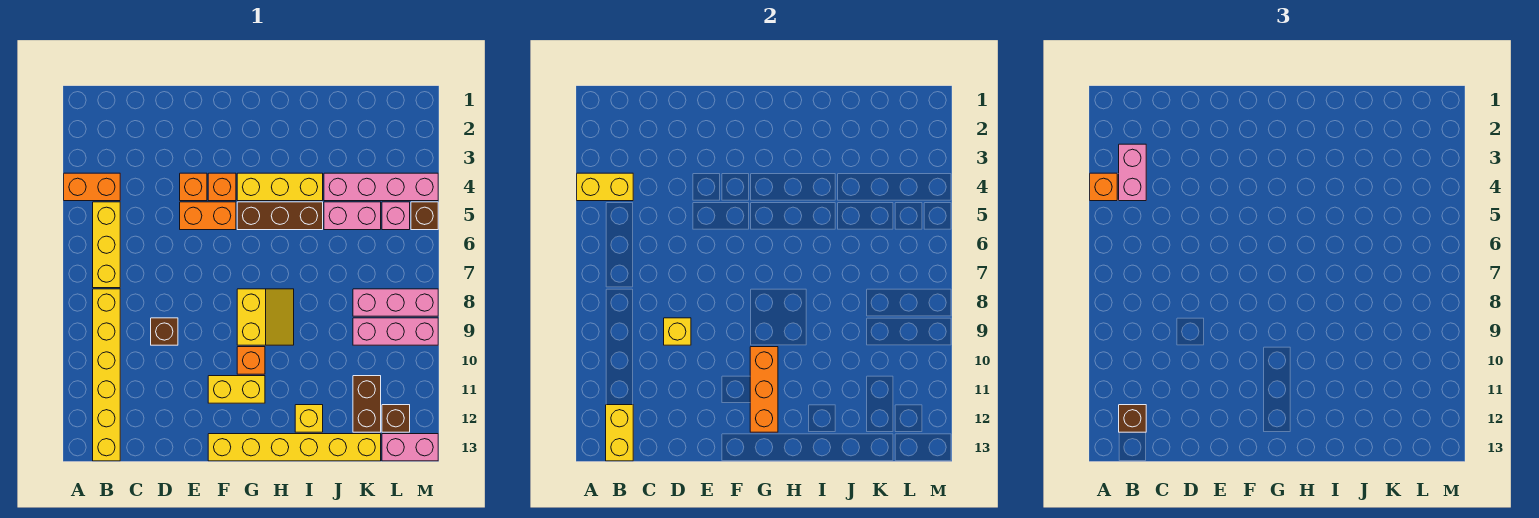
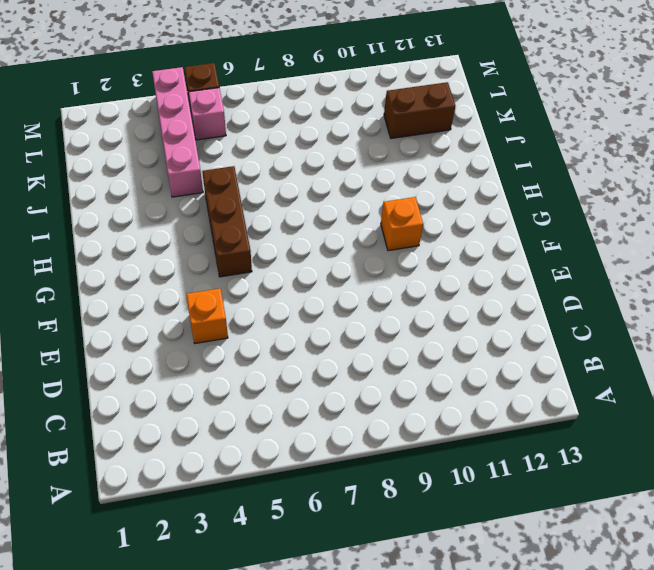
none -> orange brick A4:B4 level 1
none -> yellow brick B5:B7 level 1
none -> yellow brick B8:B13 level 1
none -> brown brick D9 level 1

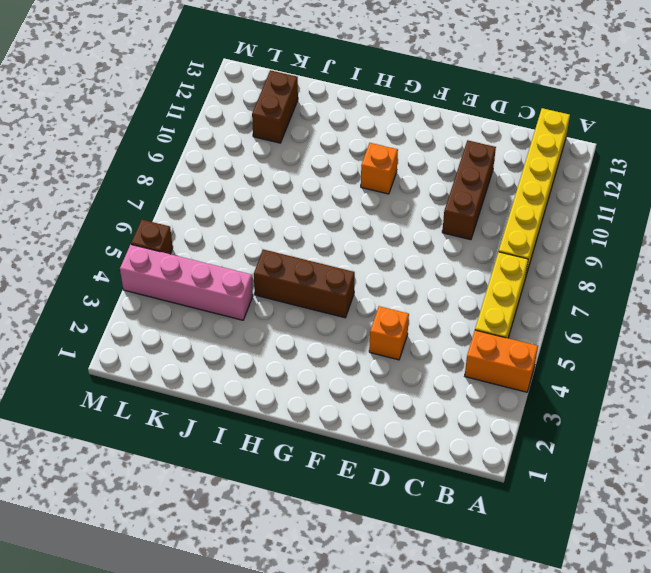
brown brick D9:D11 level 1 -> brown brick D9 level 1
none -> orange brick E5:F5 level 1
none -> orange brick F4 level 1
none -> yellow brick F11:G11 level 1
none -> yellow brick F13:K13 level 1

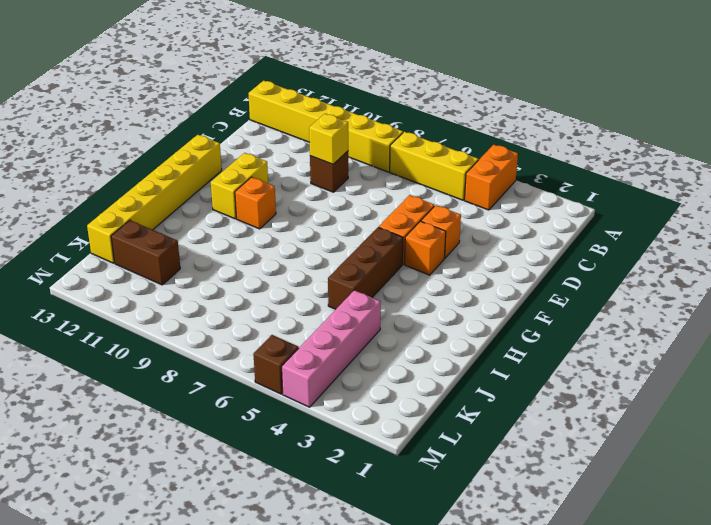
none -> yellow brick G4:I4 level 1
none -> yellow slope G8:H9 level 1 top G
none -> yellow brick I12 level 1
none -> pink brick J5:K5 level 1

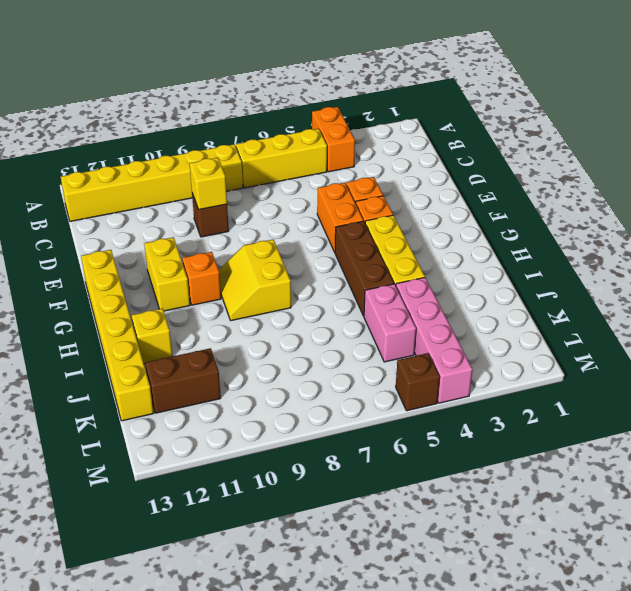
yellow slope G8:H9 level 1 top 8 -> yellow slope G8:H9 level 1 top G
none -> pink brick K8:M8 level 1
none -> pink brick K9:M9 level 1
none -> pink brick L5 level 1
none -> brown brick L12 level 1

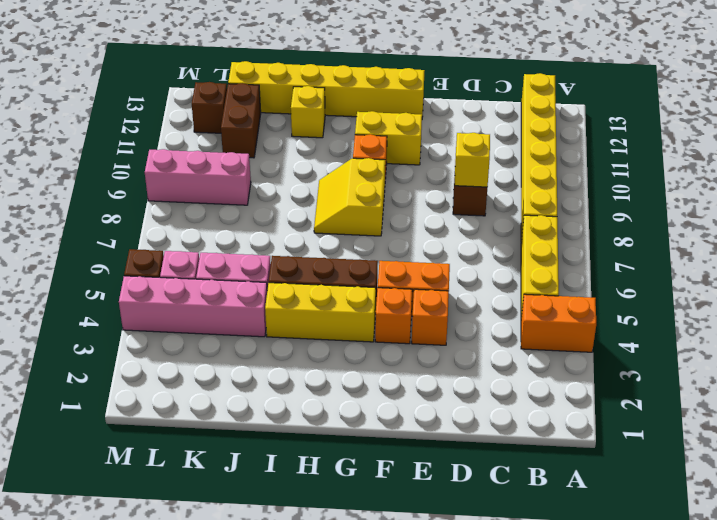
none -> pink brick K8:M8 level 1
none -> pink brick L13:M13 level 1
none -> yellow brick A4:B4 level 2
none -> yellow brick B12:B13 level 2

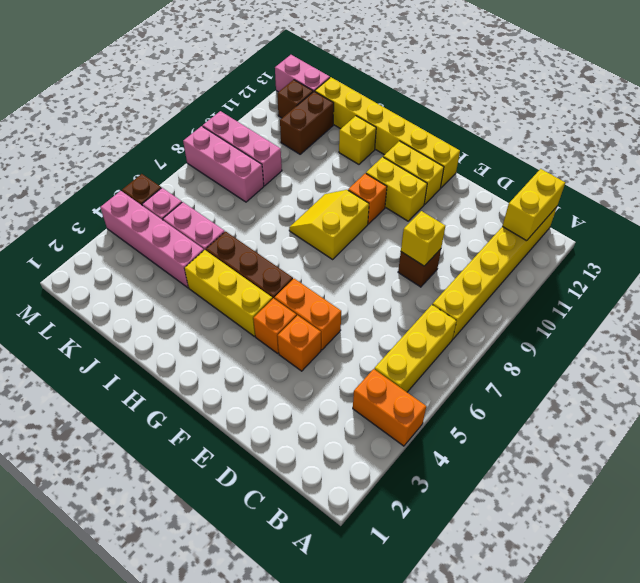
yellow brick F12:G12 level 1 -> yellow brick A4:B4 level 2
none -> orange brick G10:G12 level 2
none -> orange brick A4 level 3
none -> pink brick B3:B4 level 3
none -> brown brick B12 level 3

